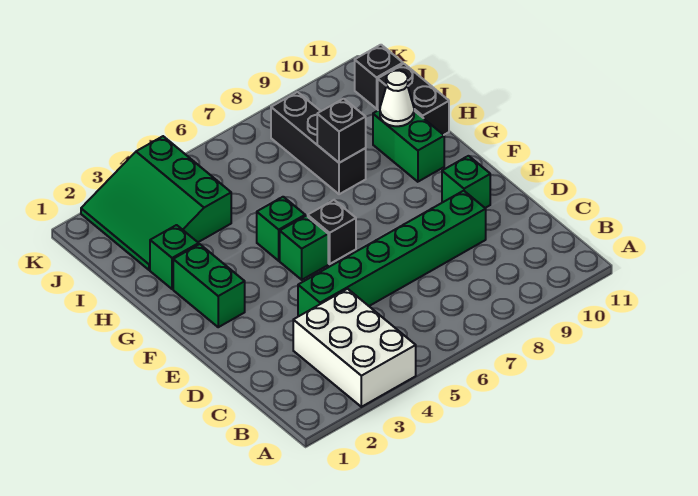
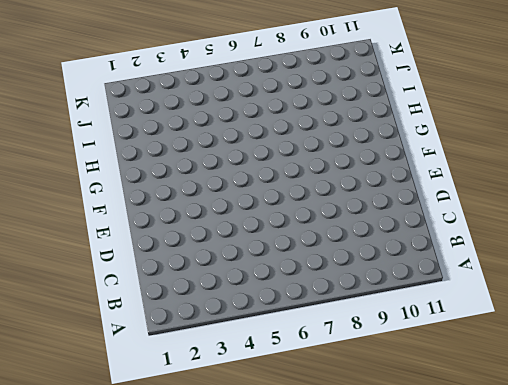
none -> white brick A3:C4 level 1
none -> green brick D4:D9 level 1
none -> green brick E10 level 1

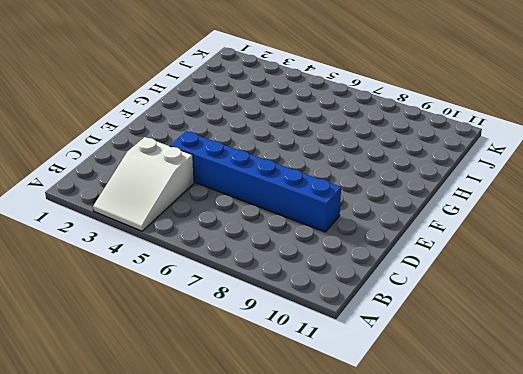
white slope A3:C4 level 1 top C -> white brick A3:C4 level 1
blue brick D4:D9 level 1 -> green brick D4:D9 level 1
none -> green brick E10 level 1
none -> green brick F2:G2 level 1
none -> green brick F5 level 1

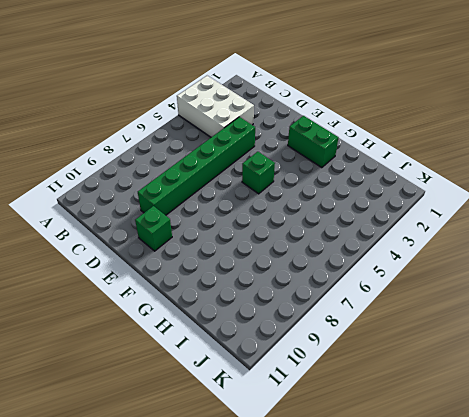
none -> black brick F6 level 1
none -> green brick G5 level 1
none -> green brick G10:H10 level 1

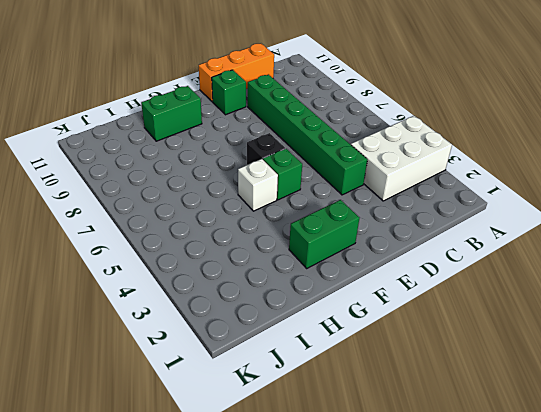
orange brick C11:E11 level 1 -> none
white brick G5 level 1 -> green brick G5 level 1
none -> green brick H2 level 1
none -> black brick H8:J8 level 1
none -> black brick H11:I11 level 1

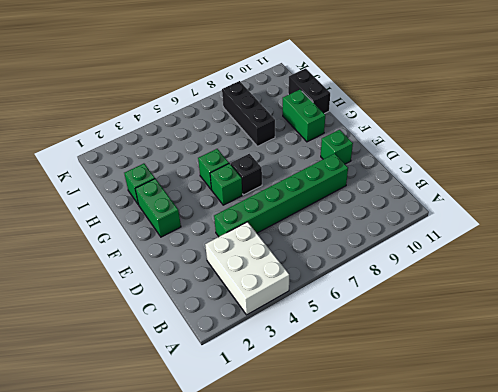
none -> green slope I2:K4 level 1 top 4
none -> black brick J11 level 1
none -> black brick H8 level 2

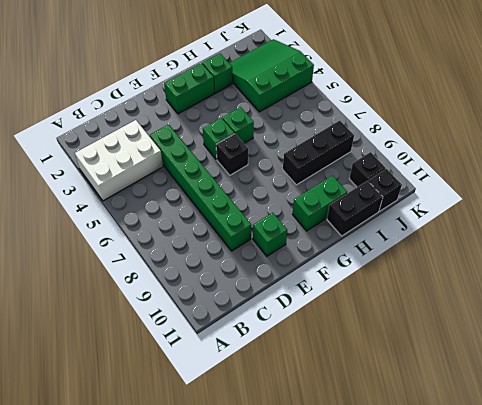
black brick J10 level 1 -> black brick H8 level 2
none -> white cone H10 level 2

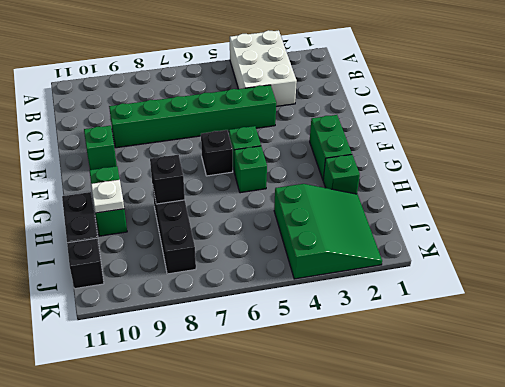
white plate H10 level 2 -> white cone H10 level 2

